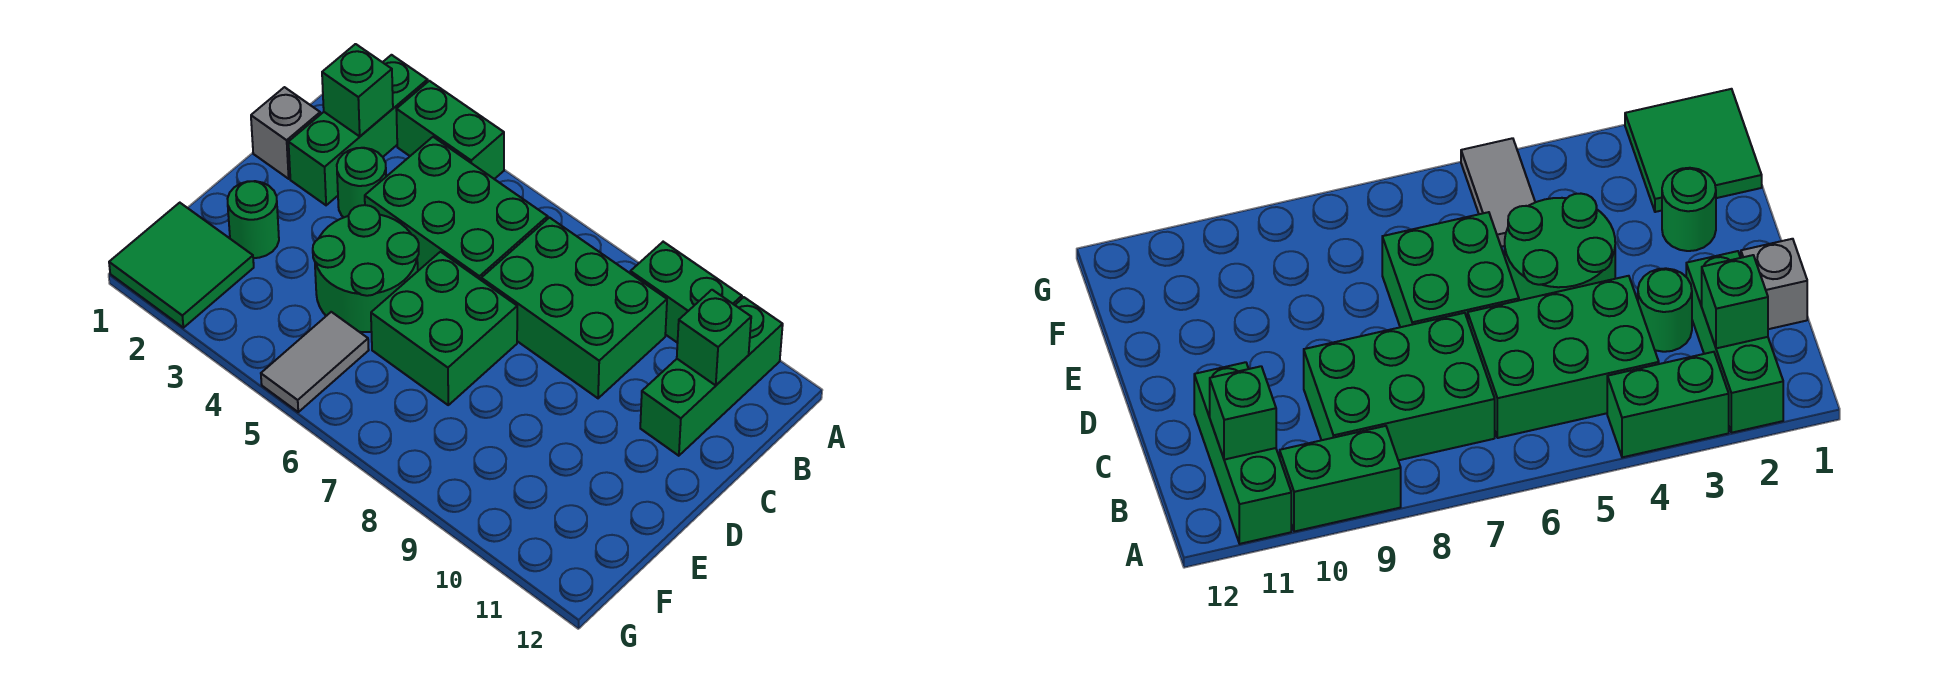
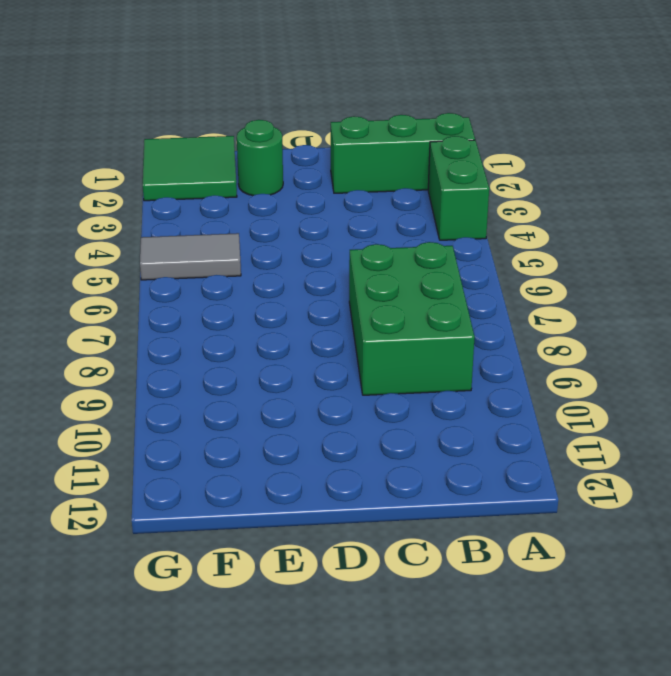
none -> green brick A9:A10 level 1
none -> green brick A11:C11 level 1
none -> green brick B4:C6 level 1

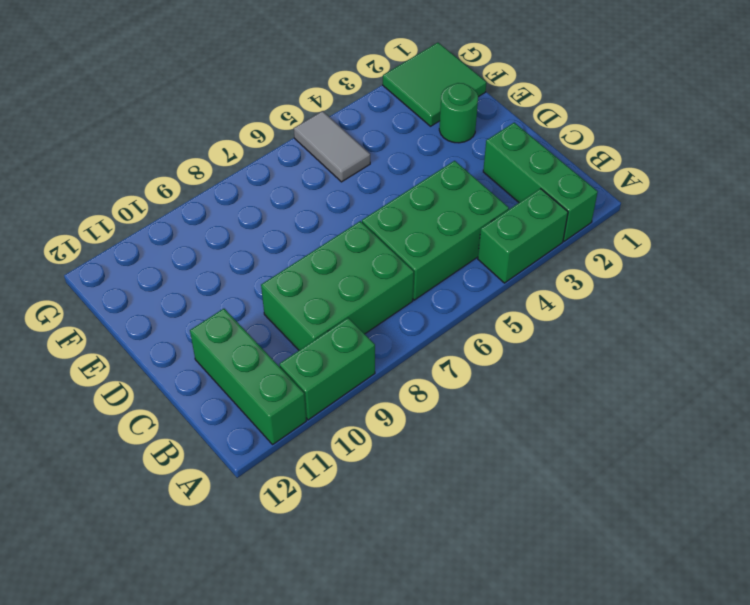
none -> grey brick C1 level 1
none -> green round brick C3 level 1
none -> green round brick D4:E5 level 1

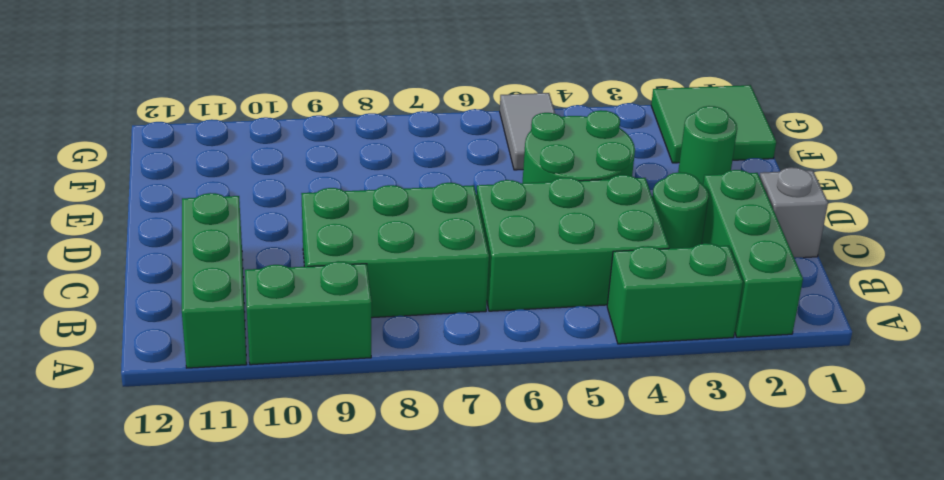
none -> green brick D6:E7 level 1
none -> green brick B2 level 2
none -> green brick B11 level 2

